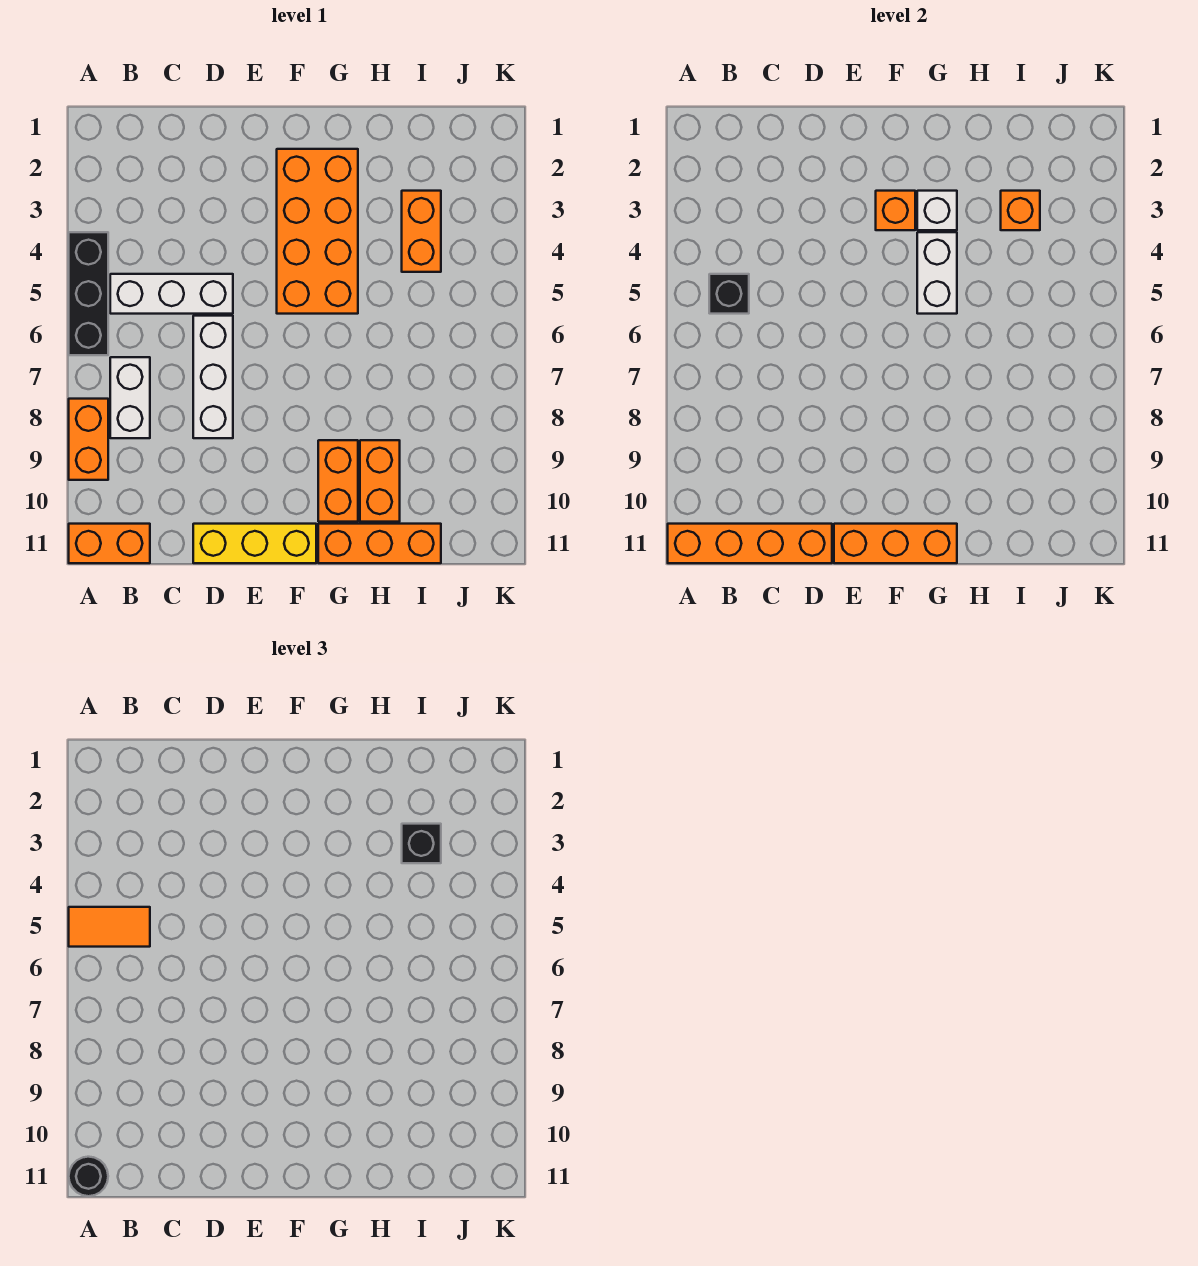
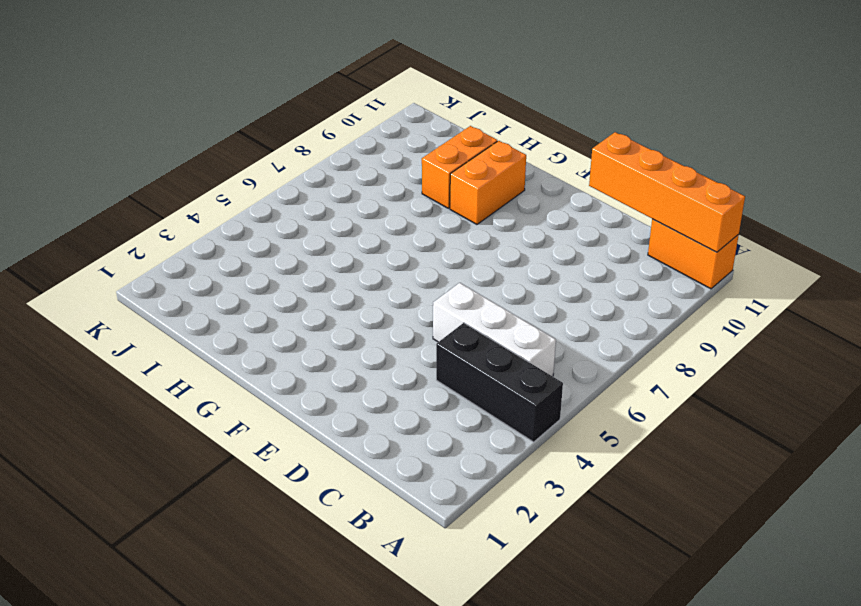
black brick A4:C4 level 1 -> black brick A4:A6 level 1
none -> orange brick A8:A9 level 1
none -> white brick B7:B8 level 1
none -> white brick D6:D8 level 1

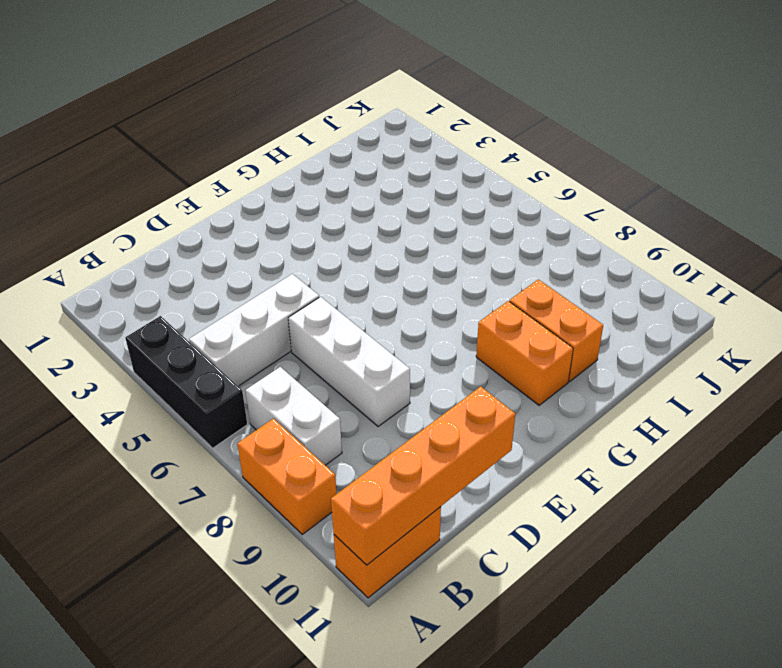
none -> yellow brick D11:F11 level 1
none -> orange brick F2:G5 level 1
none -> orange brick G11:I11 level 1

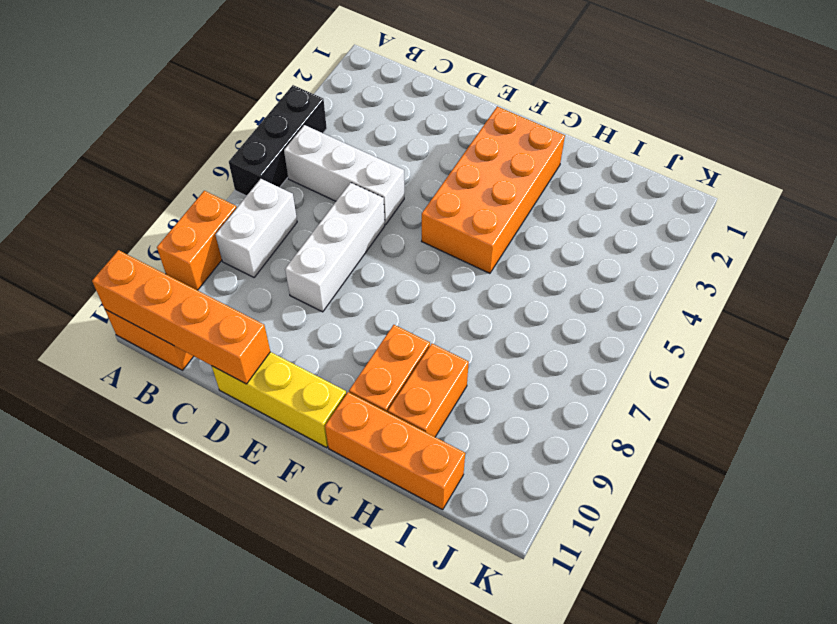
none -> orange brick I3:I4 level 1
none -> black brick B5 level 2
none -> orange brick E11:G11 level 2

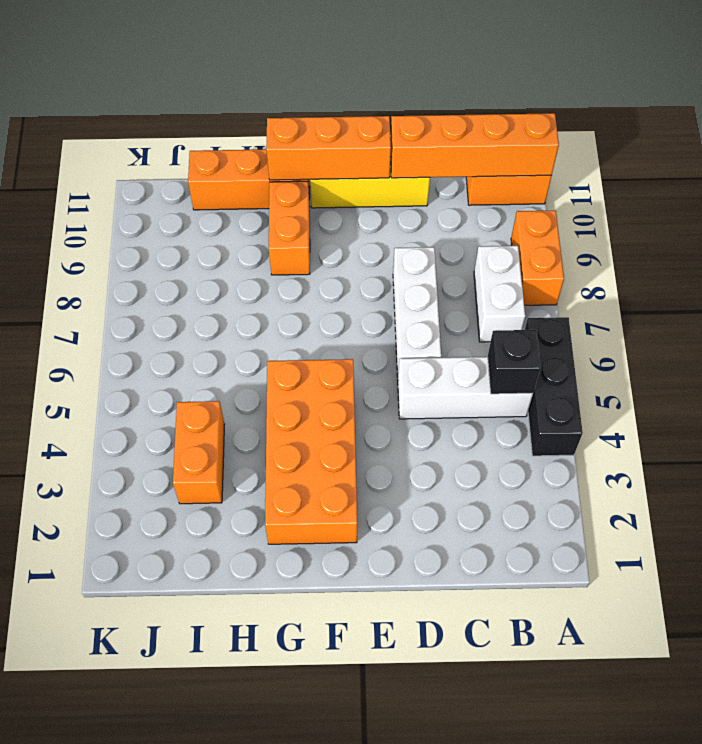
none -> orange brick H9:H10 level 1
none -> orange brick F3 level 2
none -> white brick G3 level 2

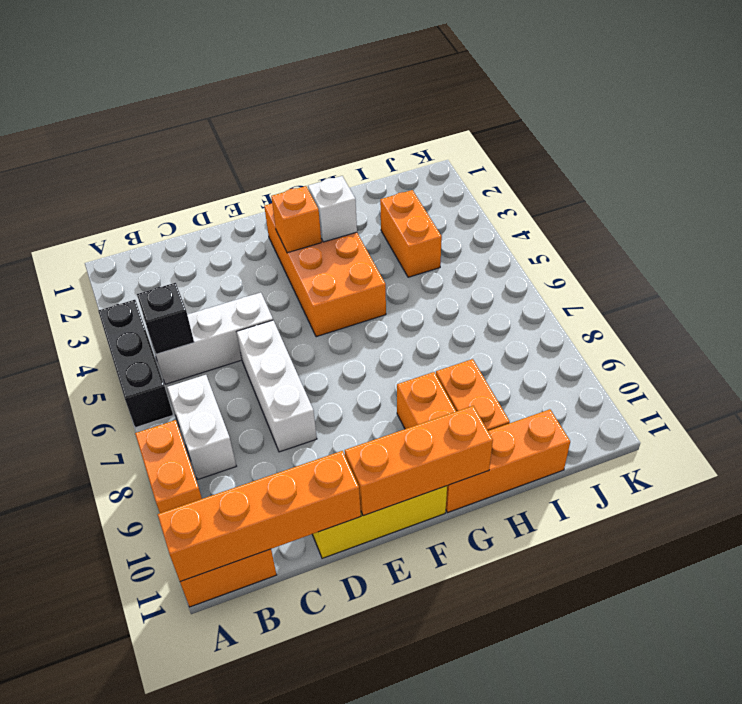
none -> white brick G4:G5 level 2
none -> orange brick I3 level 2
none -> orange tile A5:B5 level 3

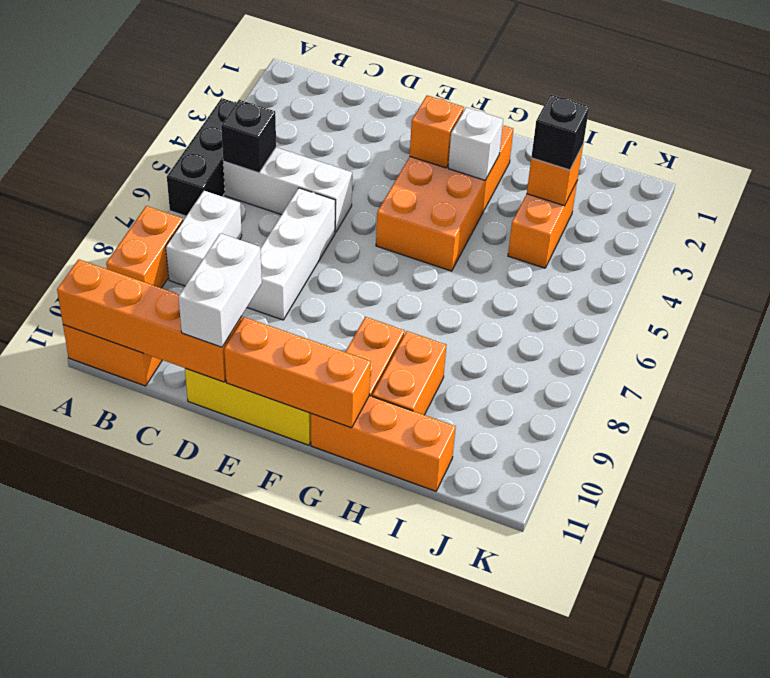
white brick D10:D11 level 3 -> white brick G4:G5 level 2
none -> orange tile A5:B5 level 3
none -> black round brick A11 level 3

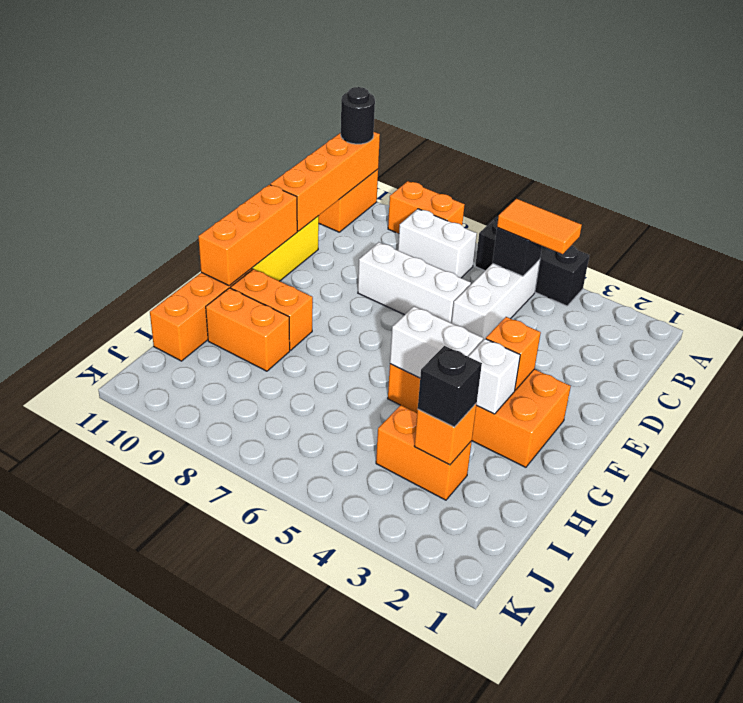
orange tile B4:B5 level 3 -> orange tile A5:B5 level 3

